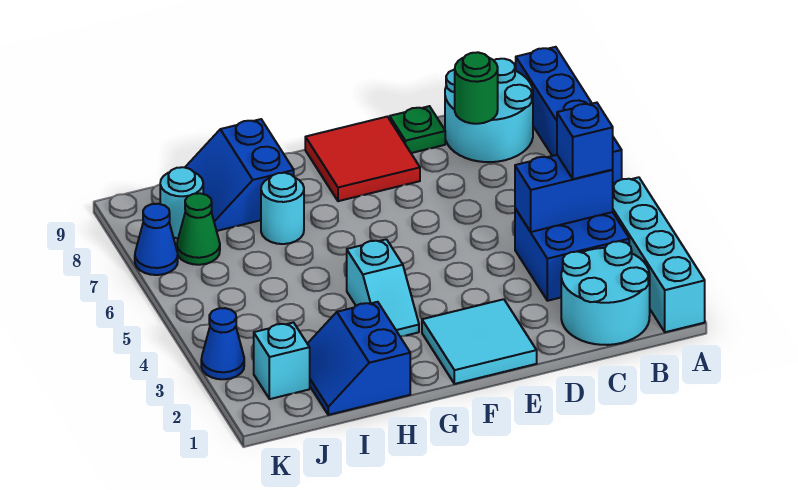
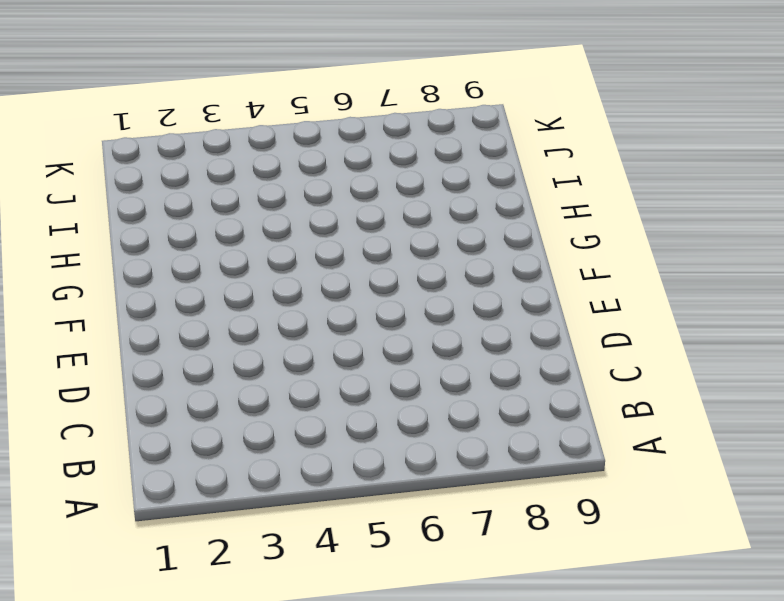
none -> cyan brick A1:A4 level 1
none -> blue brick A6:A9 level 1
none -> cyan round brick B1:C2 level 1

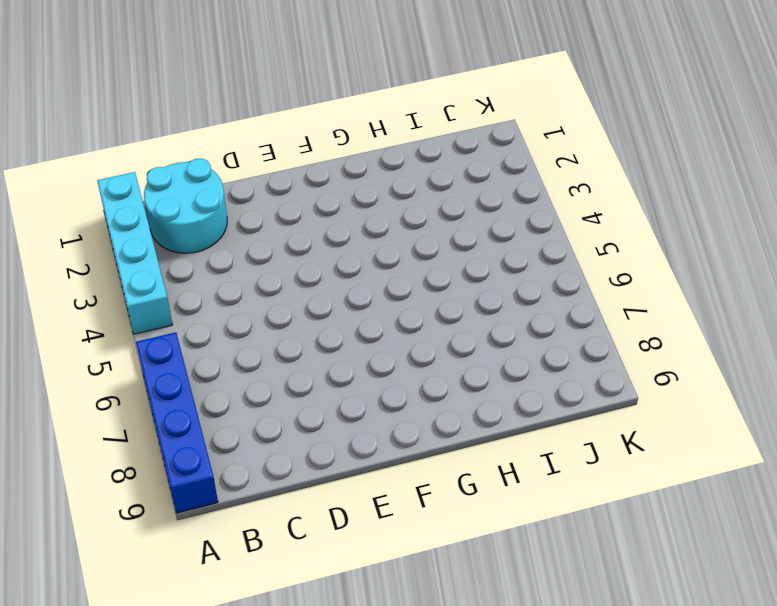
none -> blue brick B3:C4 level 1
none -> cyan round brick B8:C9 level 1
none -> green plate D9 level 1

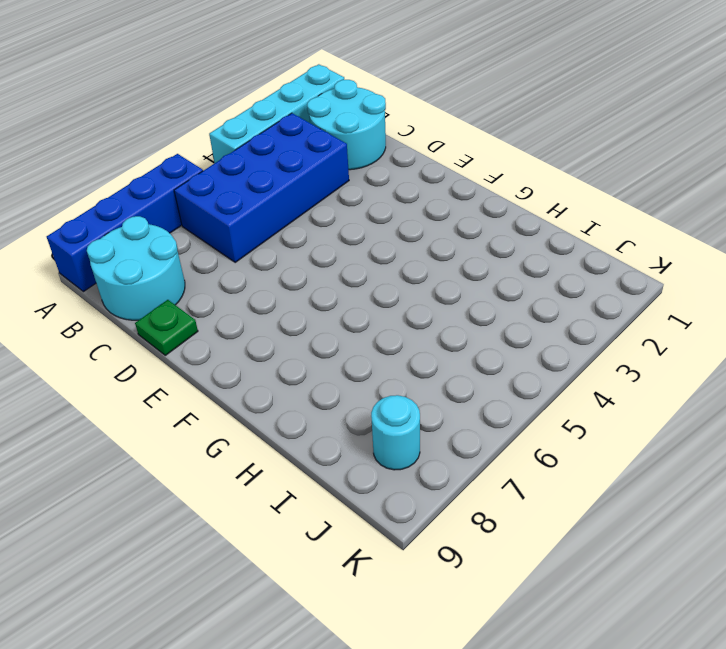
blue brick B3:C6 level 1 -> blue brick B3:C4 level 1
none -> cyan tile E1:F2 level 1
none -> red tile E8:F9 level 1
none -> cyan slope G3:G4 level 1 top 4

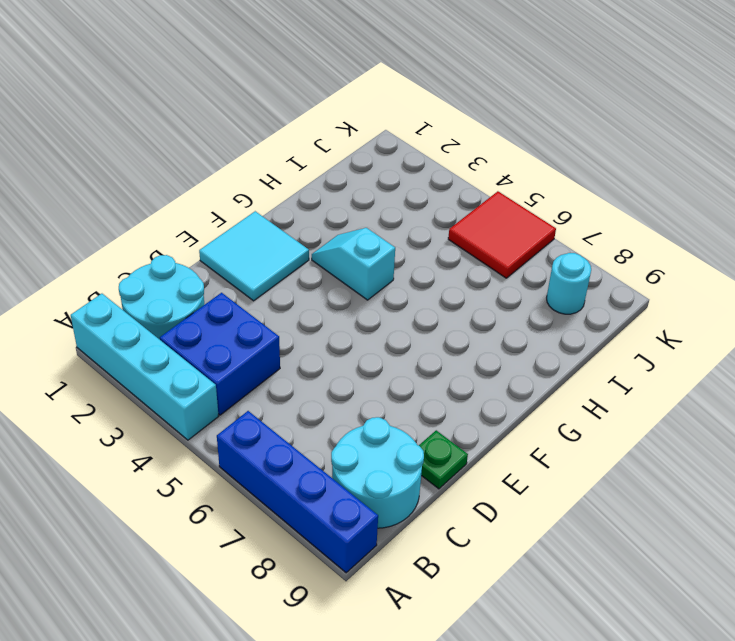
red tile J5:K6 level 1 -> red tile E8:F9 level 1
none -> blue slope H1:I2 level 1 top H
none -> cyan round brick H7 level 1
none -> blue slope H8:I9 level 1 top H

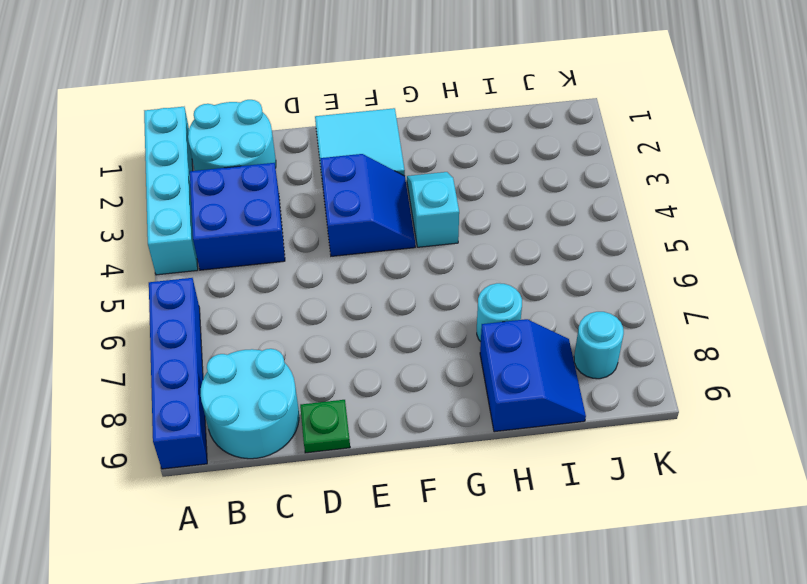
blue slope E3:F4 level 1 top E -> blue slope H1:I2 level 1 top H
none -> red tile E8:F9 level 1
none -> cyan brick J2 level 1
none -> green cone J7 level 1

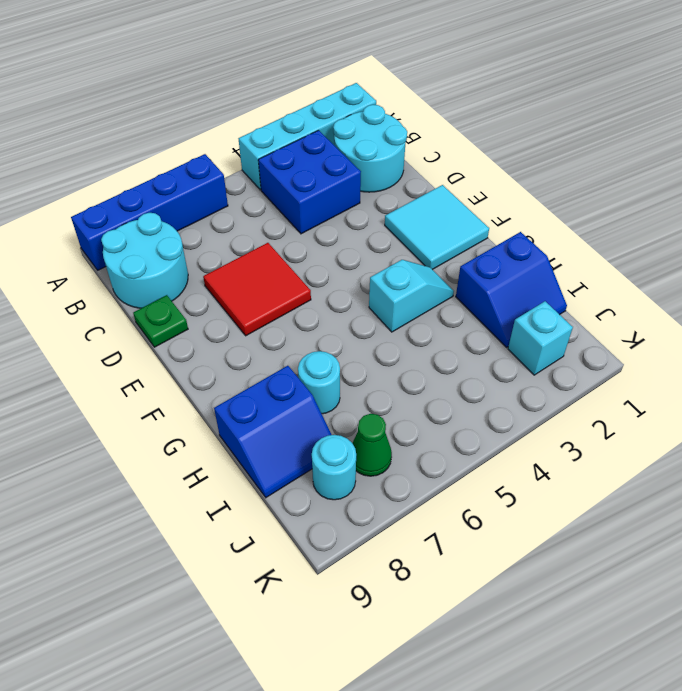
red tile D6:E7 level 1 -> red tile E8:F9 level 1
none -> blue cone K3 level 1
none -> blue cone K7 level 1
none -> blue brick B4:C4 level 2

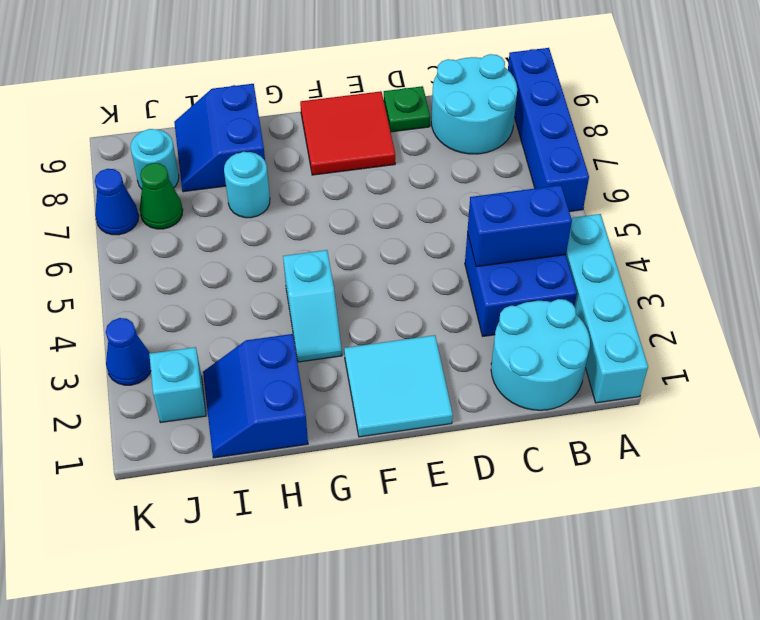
none -> green round brick C8 level 2
none -> blue brick B4 level 3

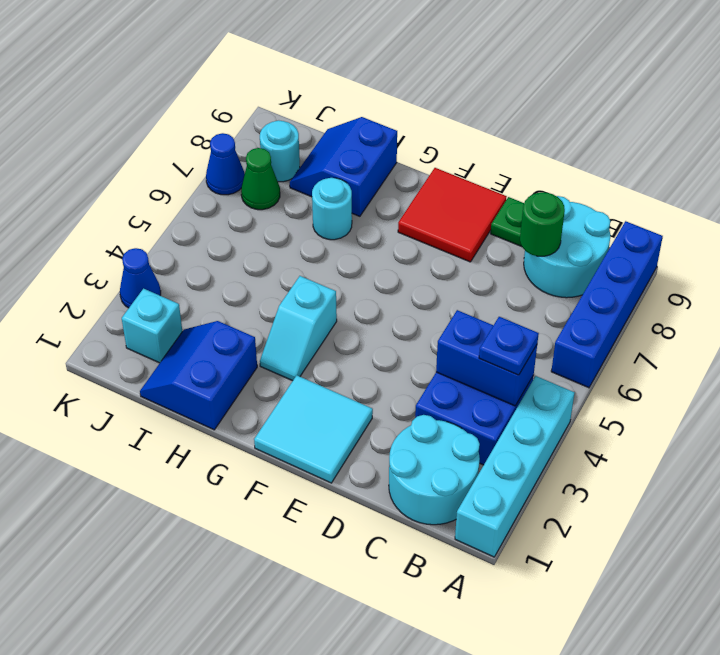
blue plate B4 level 3 -> blue brick B4 level 3

